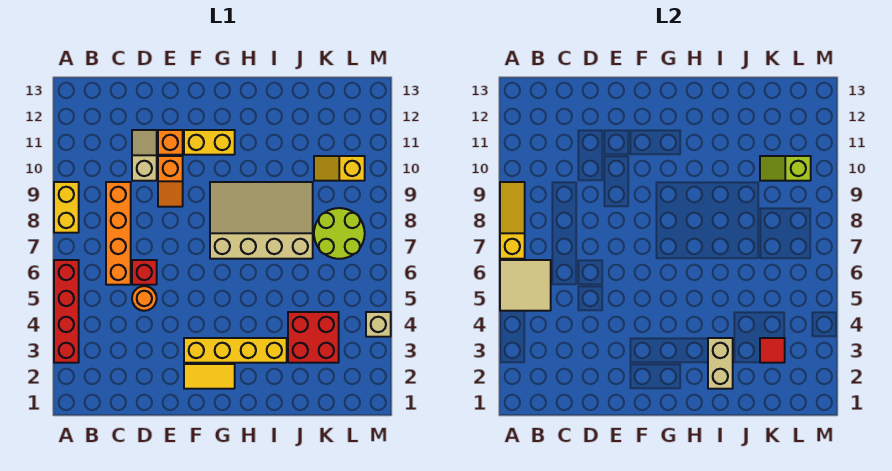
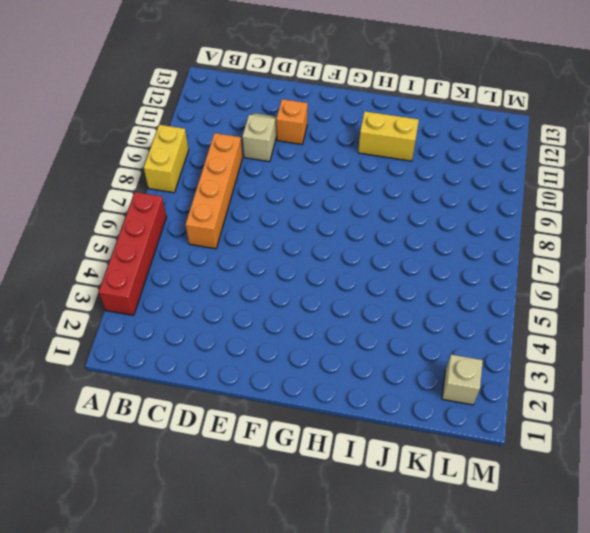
yellow brick H11:I11 level 1 -> yellow brick F11:G11 level 1
tan brick L2 level 1 -> tan brick M4 level 1
none -> orange round brick D5 level 1
none -> red brick D6 level 1
none -> orange slope E9:E10 level 1 top 10

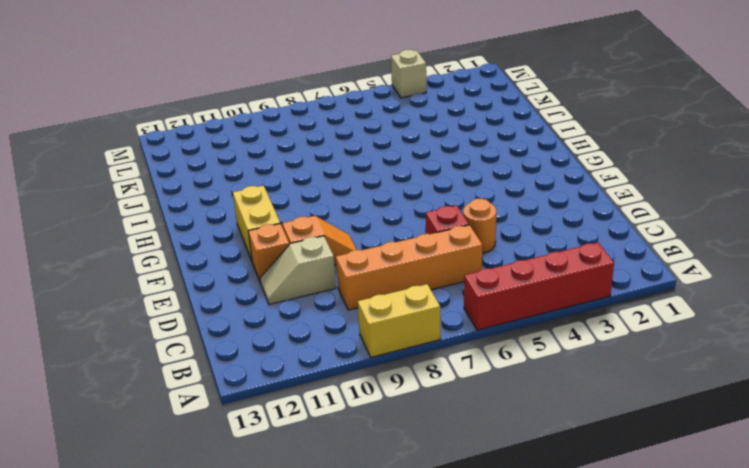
none -> yellow tile F2:G2 level 1
none -> yellow brick F3:I3 level 1
none -> tan slope G7:J9 level 1 top 7

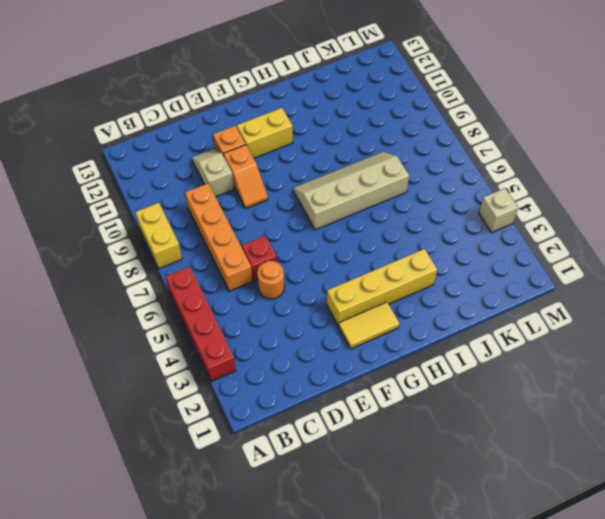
tan slope G7:J8 level 1 top 7 -> tan slope G7:J9 level 1 top 7
none -> red brick J3:K4 level 1
none -> lime round brick K7:L8 level 1
none -> yellow slope K10:L10 level 1 top L

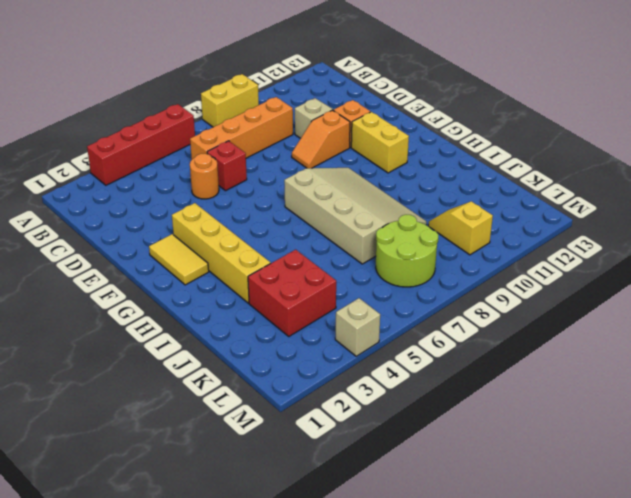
none -> tan tile A5:B6 level 2
none -> yellow slope A7:A9 level 2 top 7
none -> tan brick I2:I3 level 2

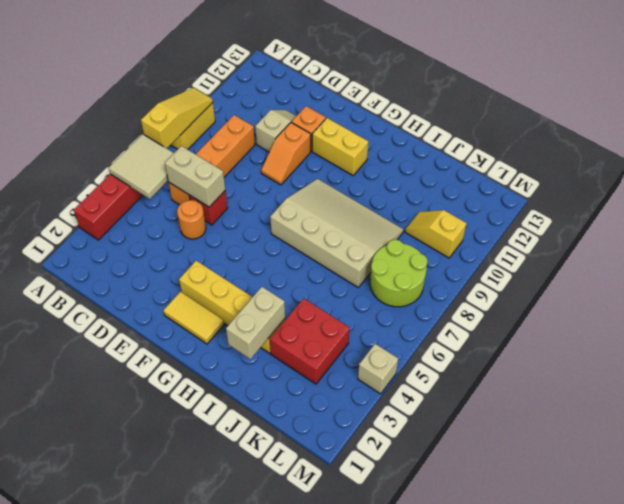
tan brick C6:D6 level 2 -> none
none -> red tile K3 level 2
none -> lime slope K10:L10 level 2 top L

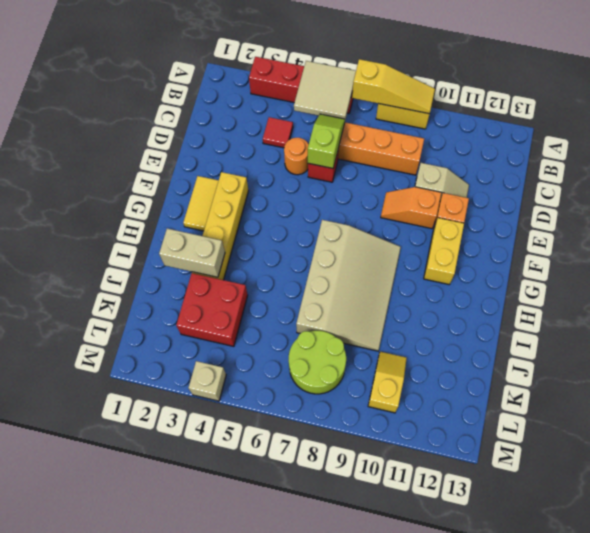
red tile C4 level 1 -> red tile K3 level 2
lime slope C6:D6 level 2 top D -> lime slope K10:L10 level 2 top L

